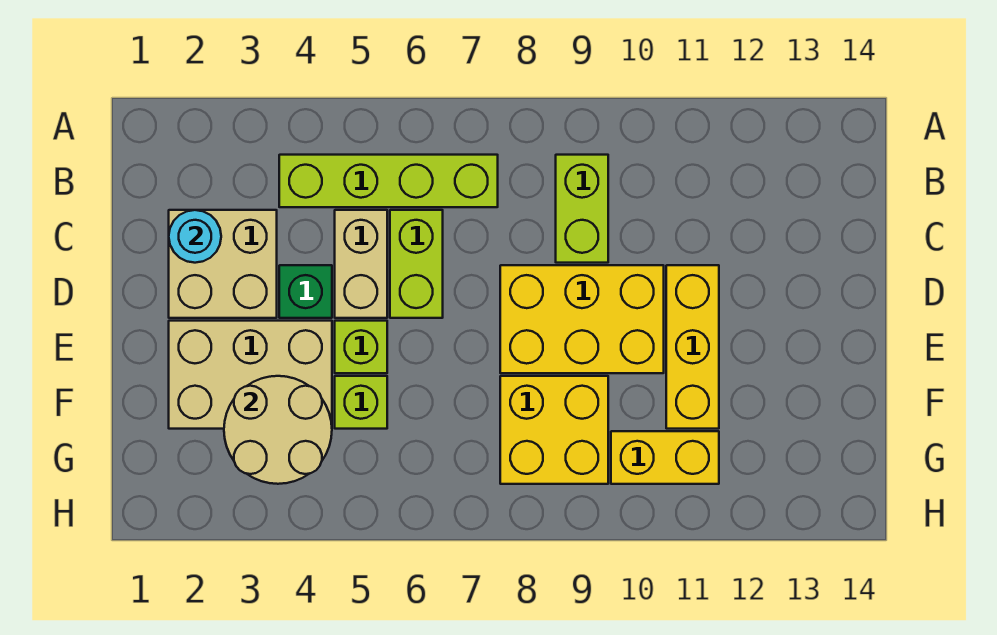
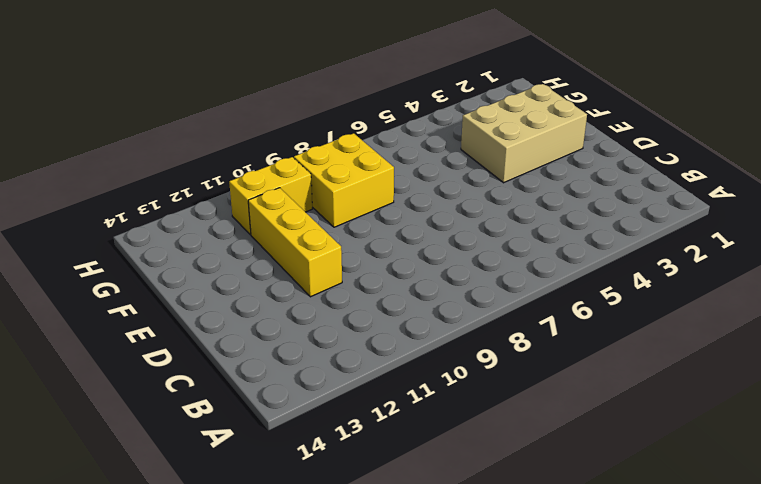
none -> lime brick B4:B7 level 1
none -> lime brick B9:C9 level 1
none -> tan brick C2:D3 level 1

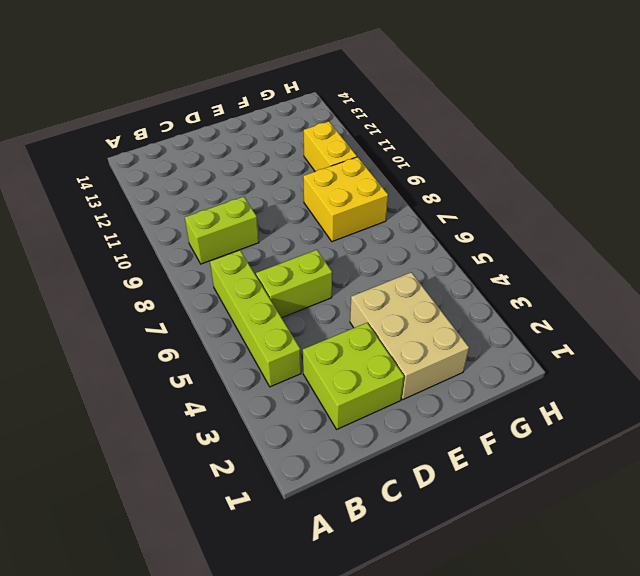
lime brick C2:D3 level 1 -> tan brick C2:D3 level 1
none -> tan brick C5:D5 level 1
none -> green brick D4 level 1
none -> yellow brick D8:E10 level 1

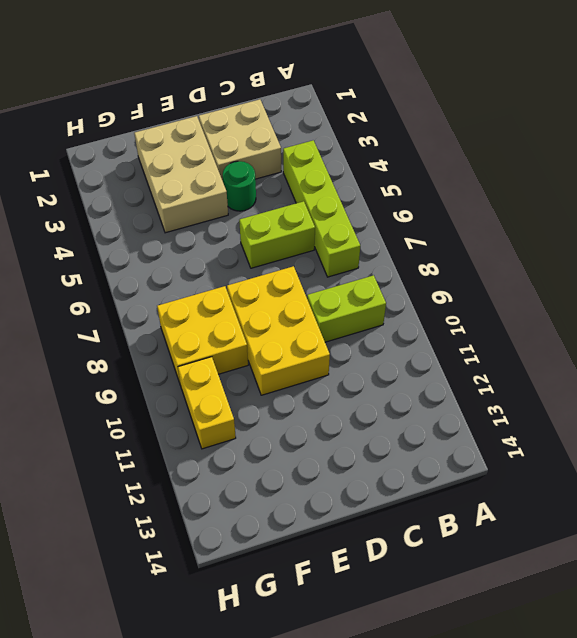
green round brick D4 level 1 -> green brick D4 level 1
none -> tan brick C5:D5 level 1
none -> yellow brick D11:F11 level 1
none -> lime brick E5 level 1

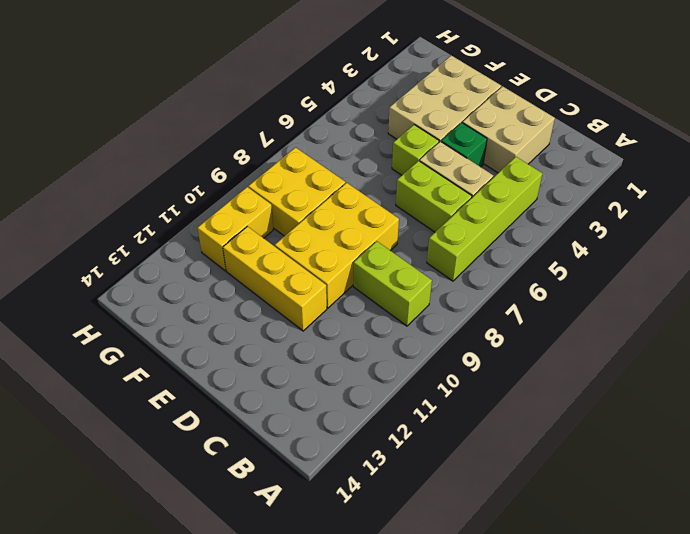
none -> lime brick F5 level 1
none -> cyan round brick C2 level 2
none -> tan round brick F3:G4 level 2

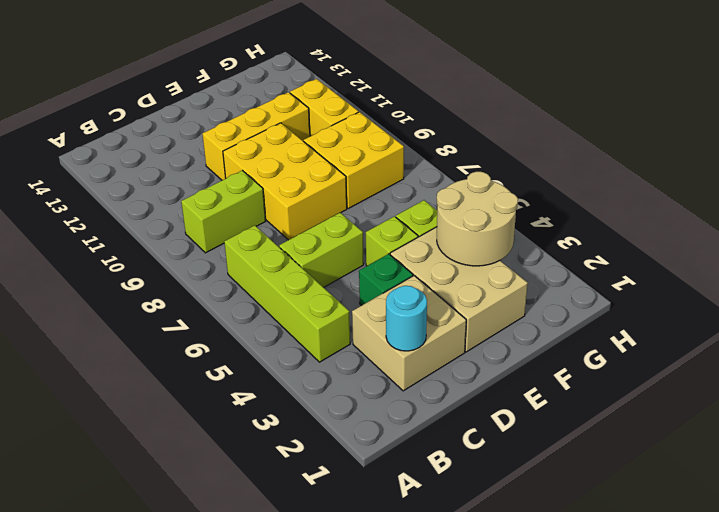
none -> tan brick C5:D5 level 1

